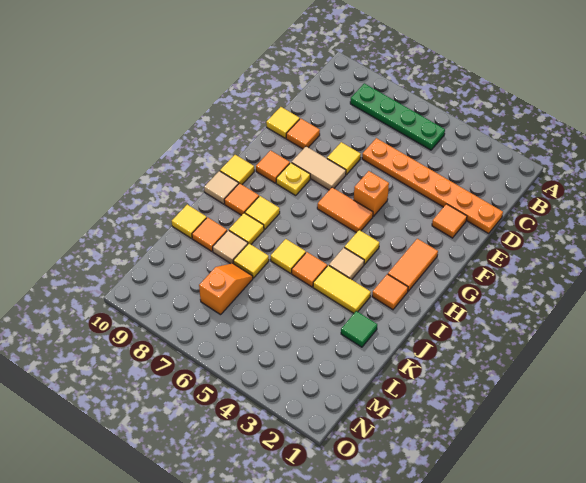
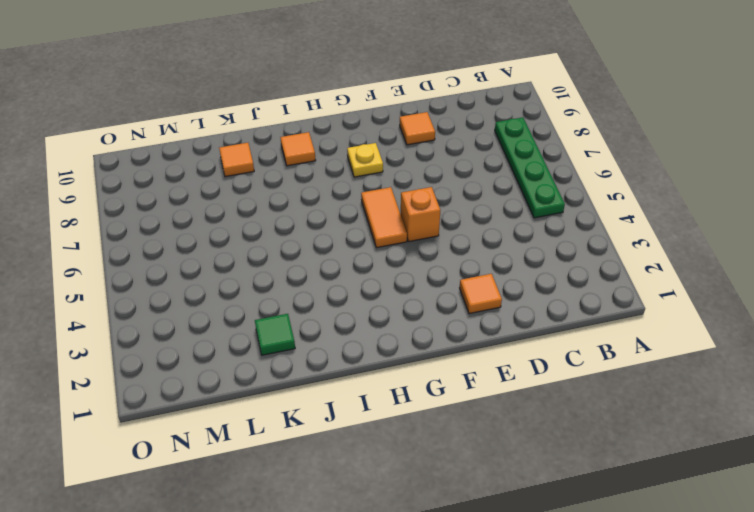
none -> orange plate D1:D6 level 1
none -> yellow tile E7 level 1
none -> yellow tile E10 level 1

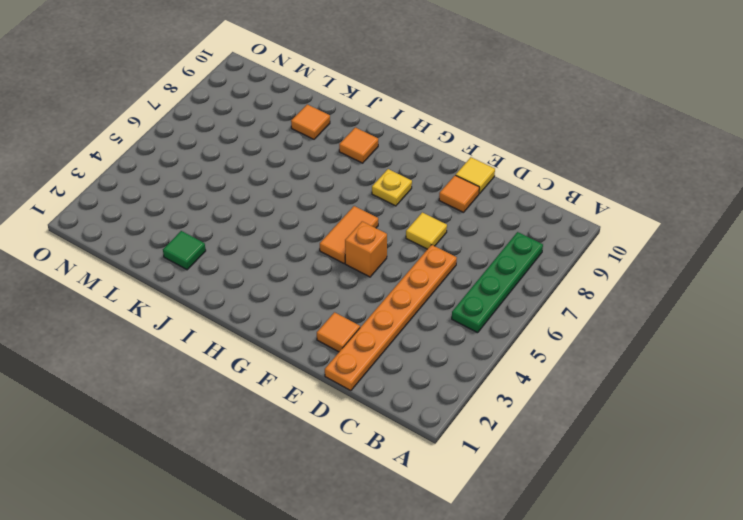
none -> tan tile F7:F8 level 1
none -> orange tile G2:H2 level 1
none -> orange tile G9 level 1

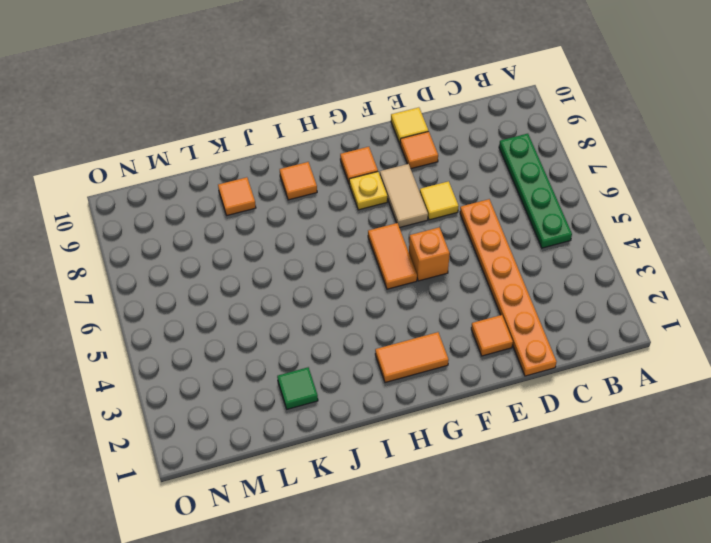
none -> yellow tile H4 level 1
none -> yellow tile H10 level 1
none -> orange tile I2 level 1

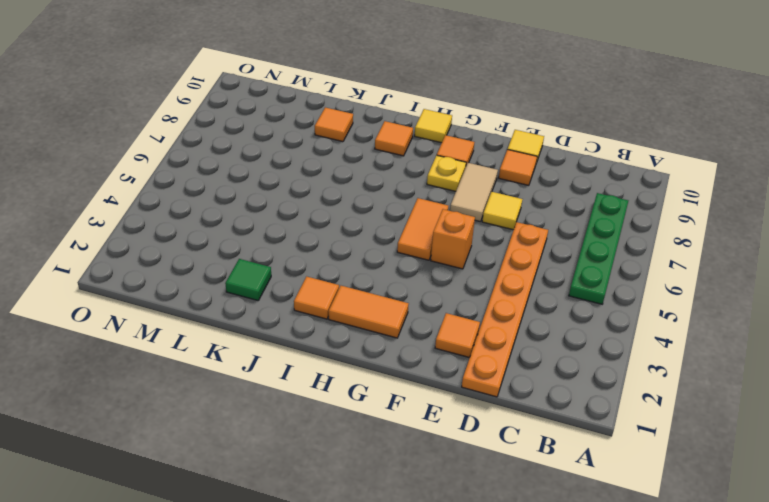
none -> yellow tile H4 level 1
none -> tan tile I4 level 1
none -> yellow tile I8 level 1

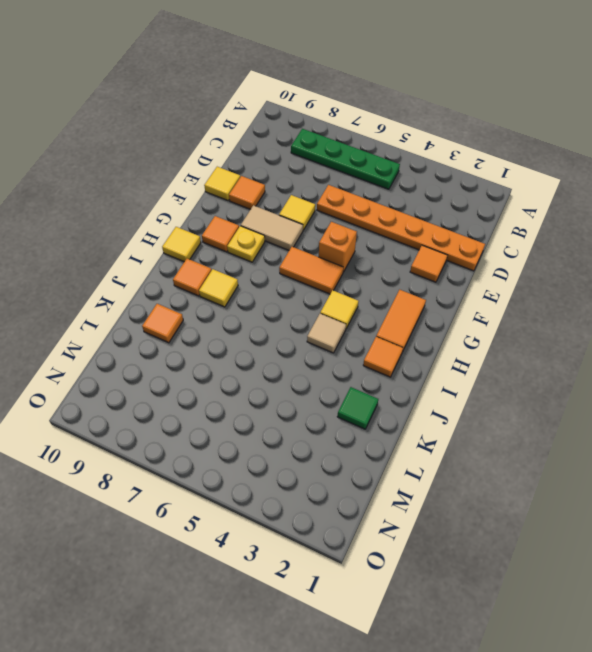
none -> tan tile I10 level 1
none -> yellow tile J3:J4 level 1
none -> orange tile J5 level 1

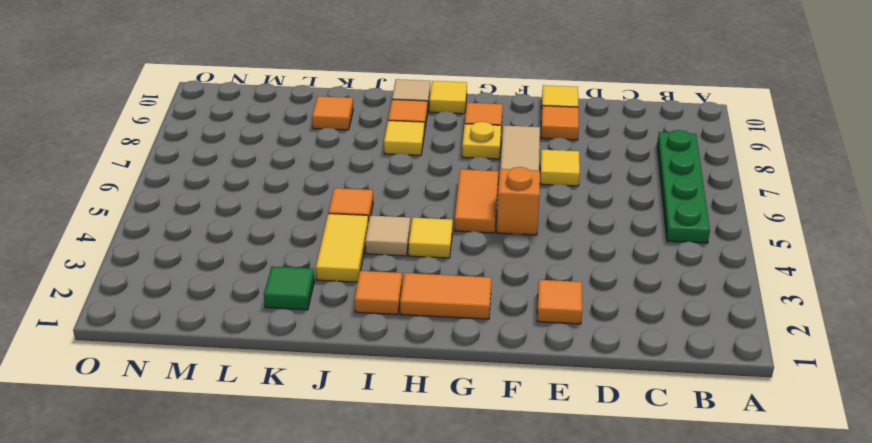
none -> orange plate D1:D6 level 1
none -> yellow tile J6 level 1
none -> yellow tile J8 level 1

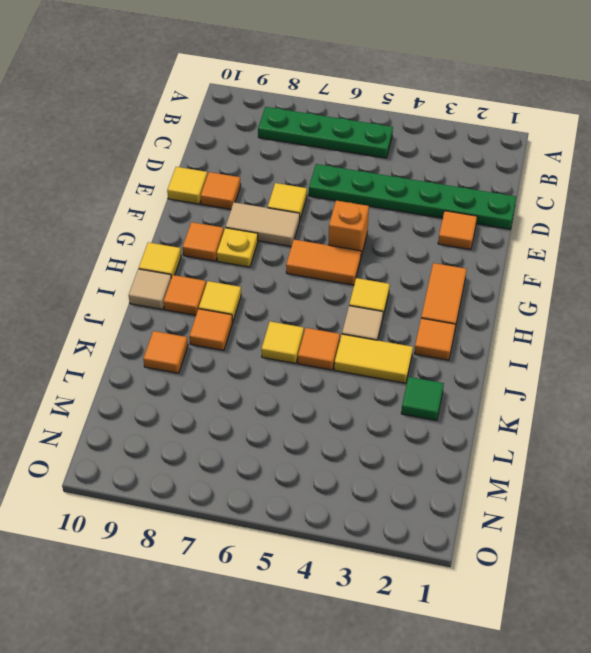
green plate D1:D6 level 1 -> orange plate D1:D6 level 1
orange tile J8 level 1 -> yellow tile J8 level 1
none -> yellow tile K7 level 1
none -> tan tile K8 level 1
none -> yellow tile K10 level 1

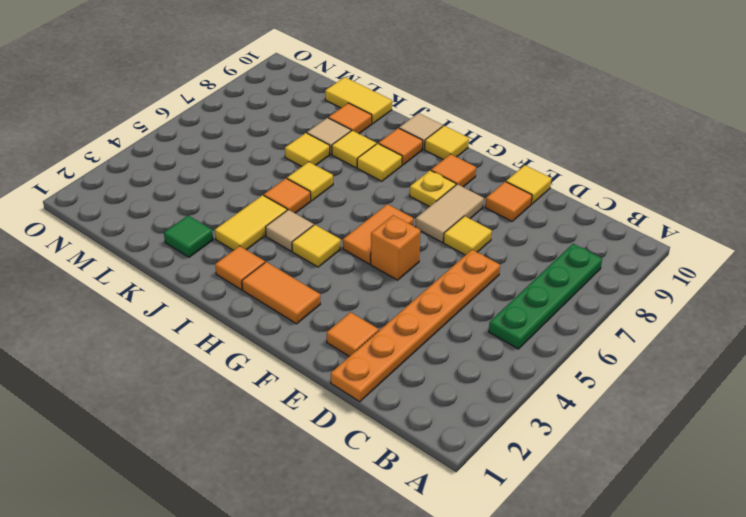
yellow tile K10:L10 level 1 -> yellow tile K10 level 1
none -> orange slope L7:M7 level 1 top M

